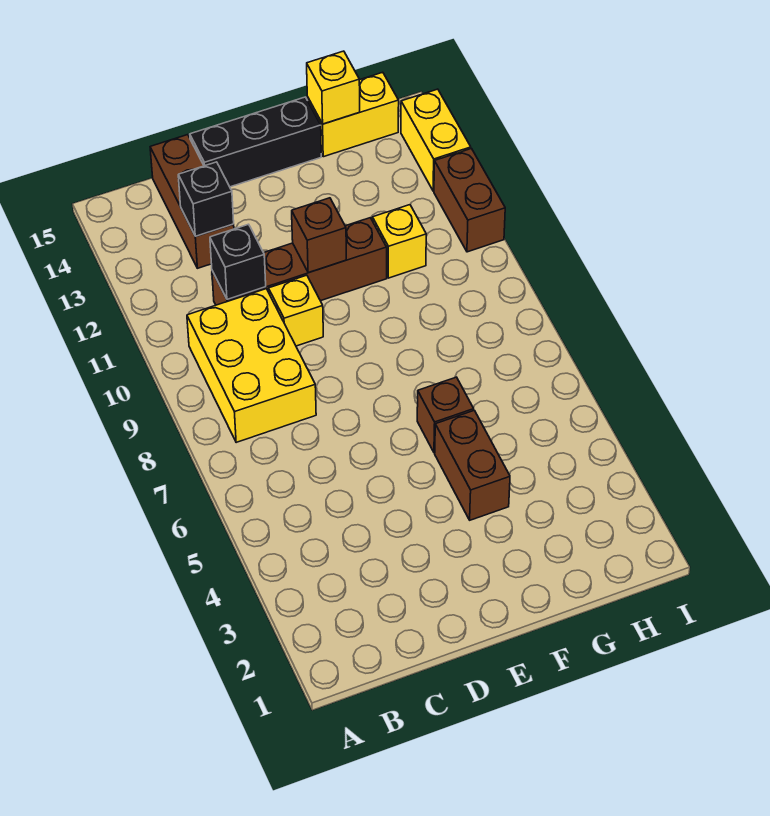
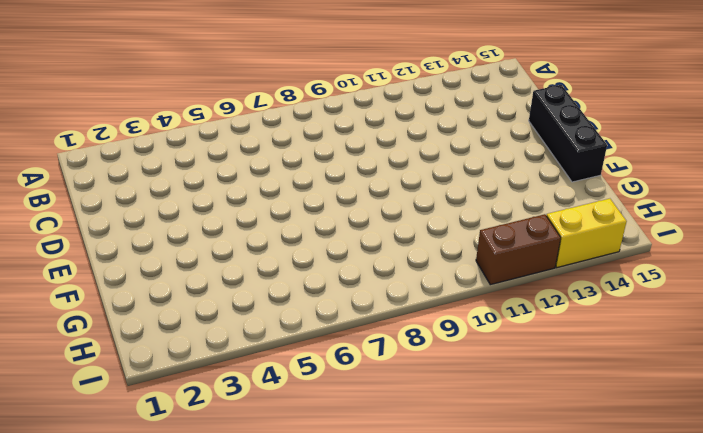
none -> yellow brick B8:C10 level 1
none -> brown brick C11:F11 level 1
none -> brown brick C13:C15 level 1

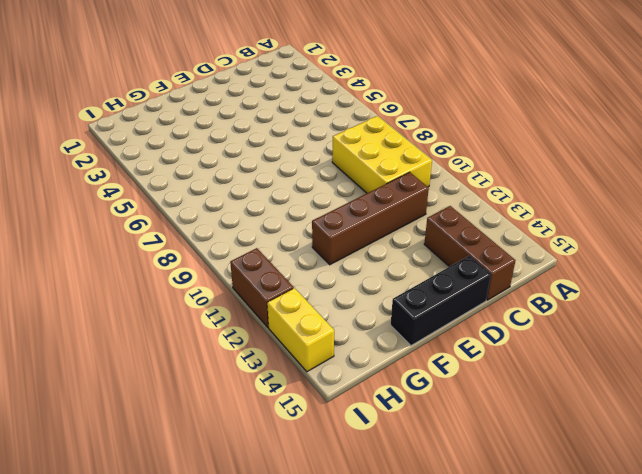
none -> yellow brick D10 level 1
none -> brown brick F4:F5 level 1
none -> brown brick F6 level 1

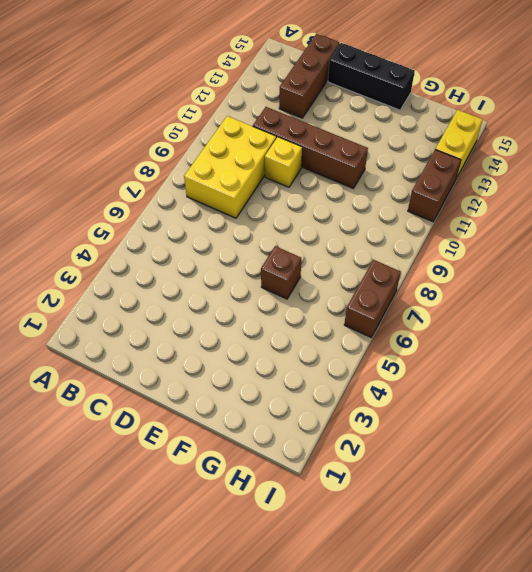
brown brick I6:I7 level 1 -> brown brick F4:F5 level 1
none -> yellow brick G11 level 1
none -> yellow brick G15:H15 level 1
none -> black brick C11 level 2

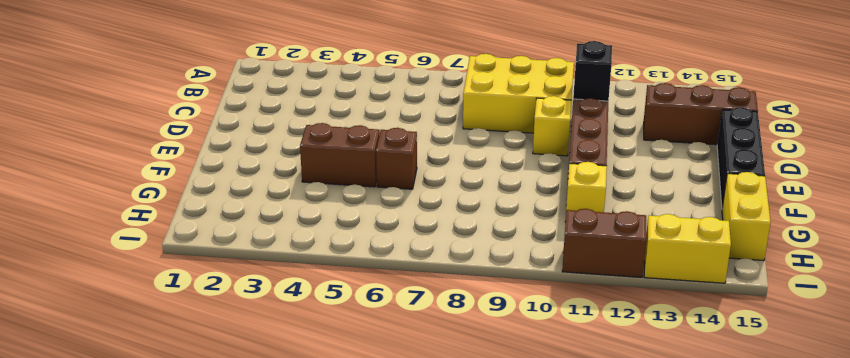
none -> black brick C13 level 2
none -> brown brick E11 level 2
none -> yellow brick G15 level 2

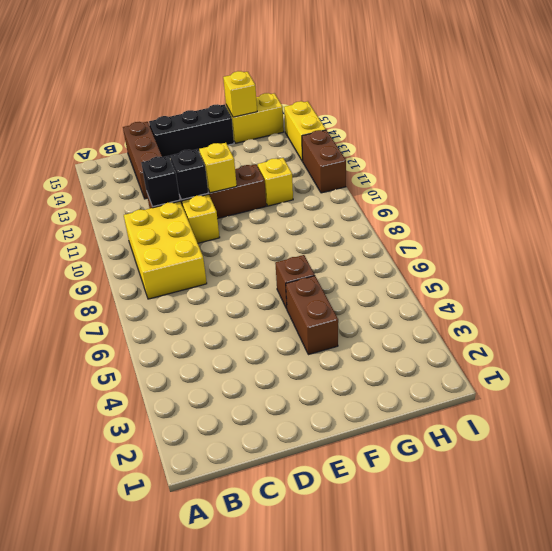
black brick D11 level 2 -> black brick C13 level 2
yellow brick E11 level 2 -> brown brick E11 level 2

